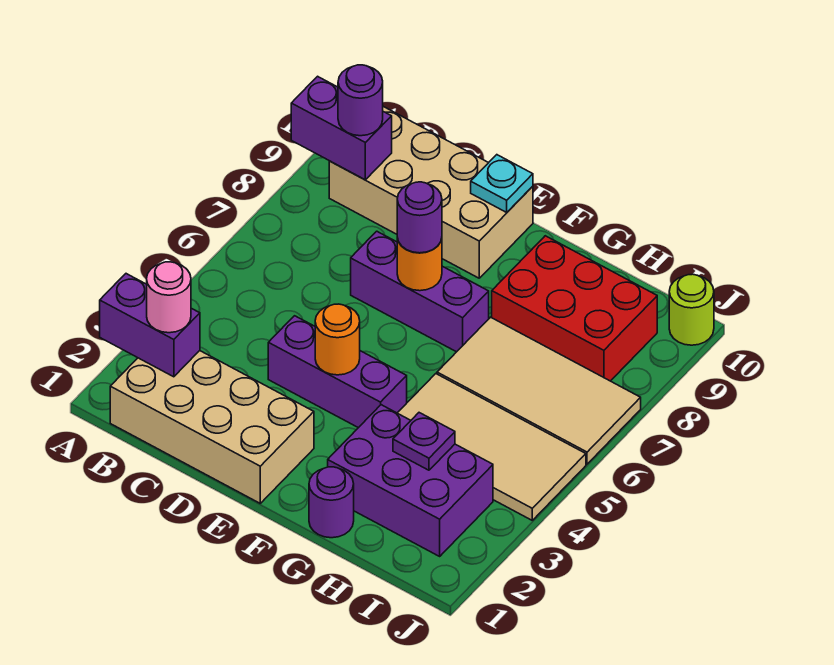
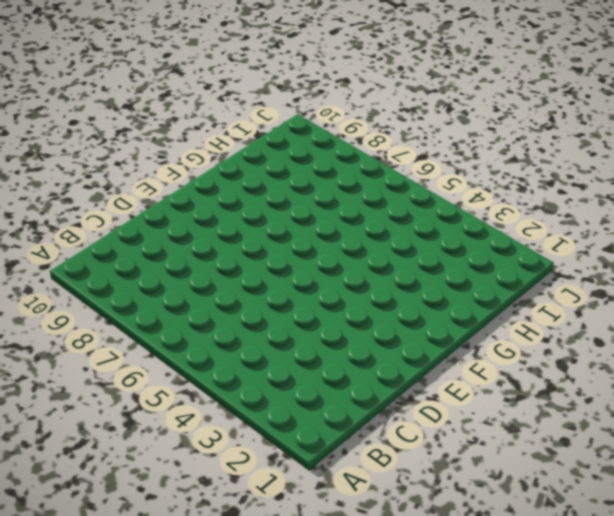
none -> tan brick B1:E2 level 1
none -> tan brick B9:E10 level 1
none -> purple brick D4:F4 level 1

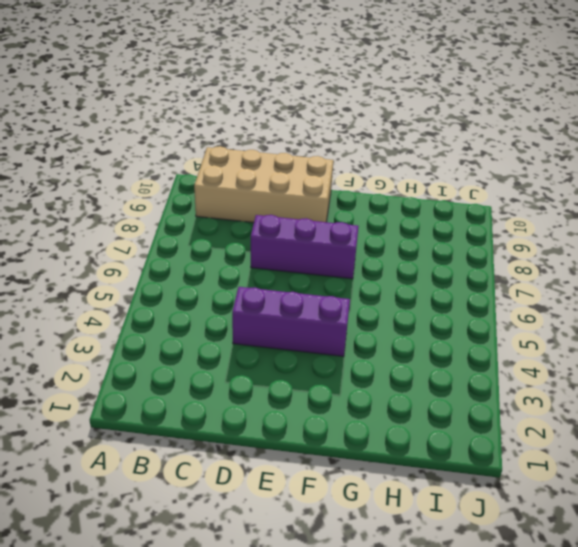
none -> tan brick B1:E2 level 1
none -> purple round brick G1 level 1
none -> purple brick G2:I3 level 1

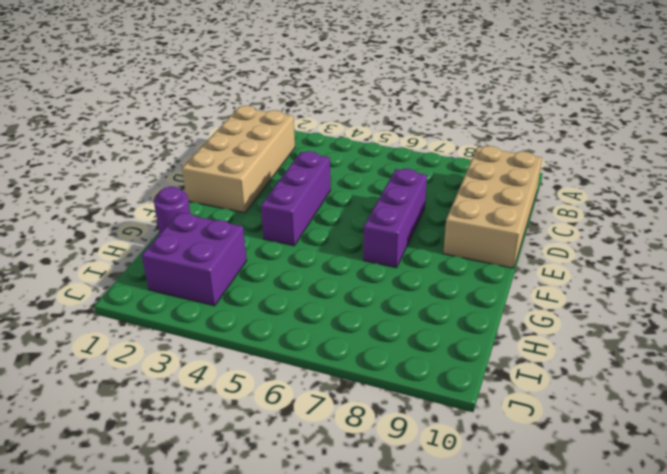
purple brick H2:I3 level 1 -> purple brick G2:I3 level 1
none -> tan tile G4:J5 level 1
none -> tan tile G6:J7 level 1
none -> red brick G8:I9 level 1

